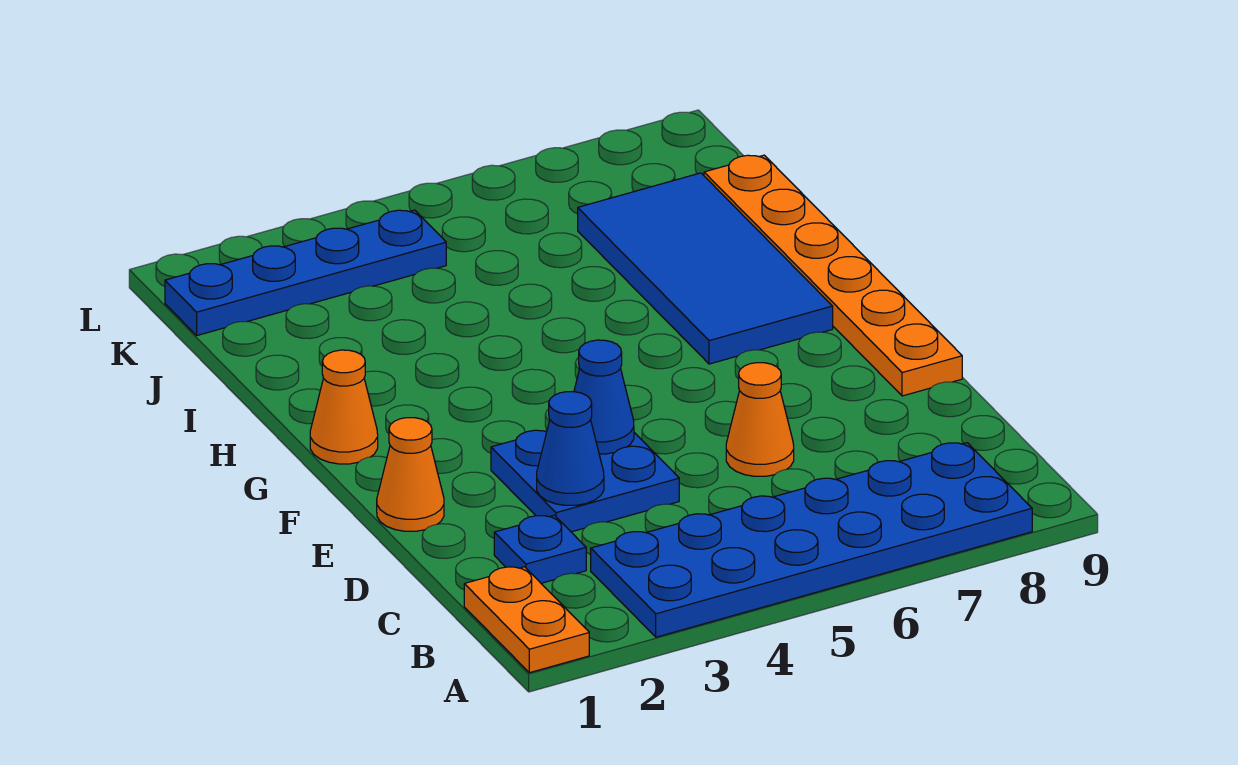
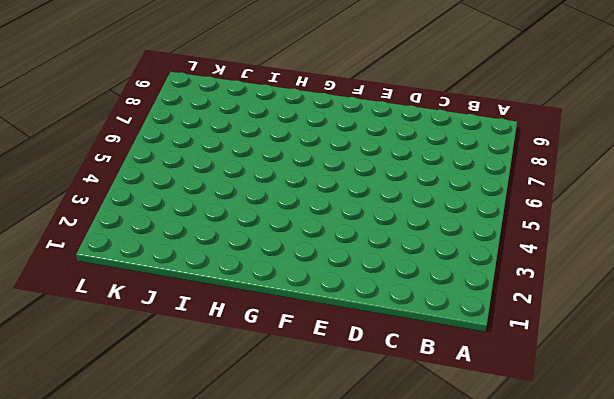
none -> orange plate A1:B1 level 1
none -> blue plate A3:B8 level 1
none -> blue plate C2 level 1

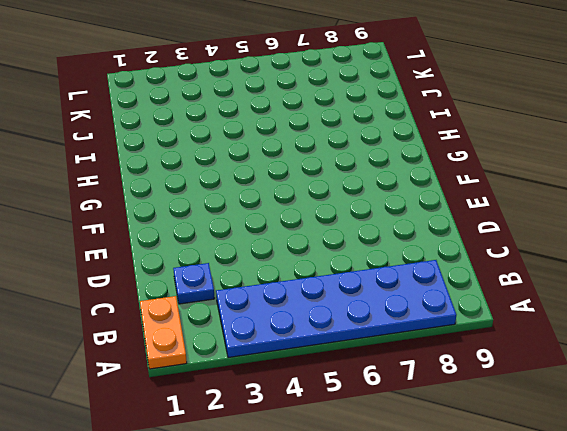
none -> blue plate D3:E4 level 1
none -> orange cone D6 level 1
none -> orange cone E1 level 1

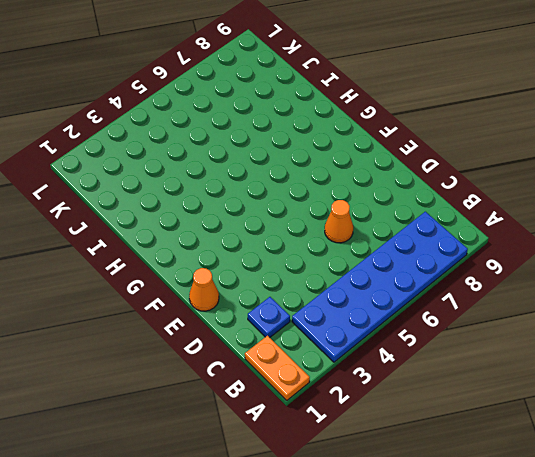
none -> blue plate D3:E4 level 1
none -> orange plate E9:J9 level 1
none -> orange cone G1 level 1

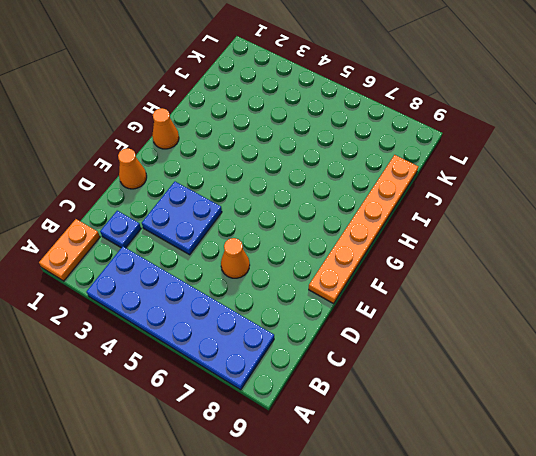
none -> blue tile G7:J8 level 1
none -> blue plate K1:K4 level 1
none -> blue cone D3 level 2

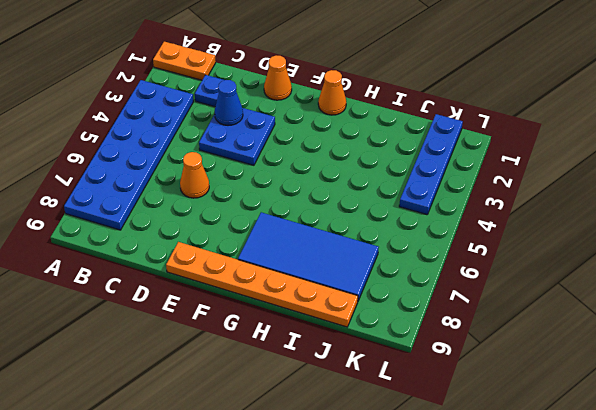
none -> blue cone E4 level 2

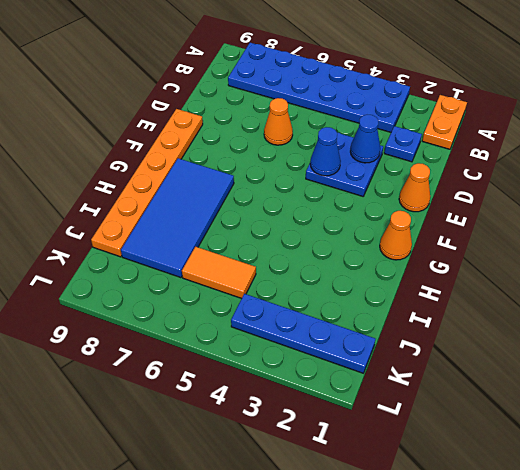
orange tile J5:J6 level 1 -> none

